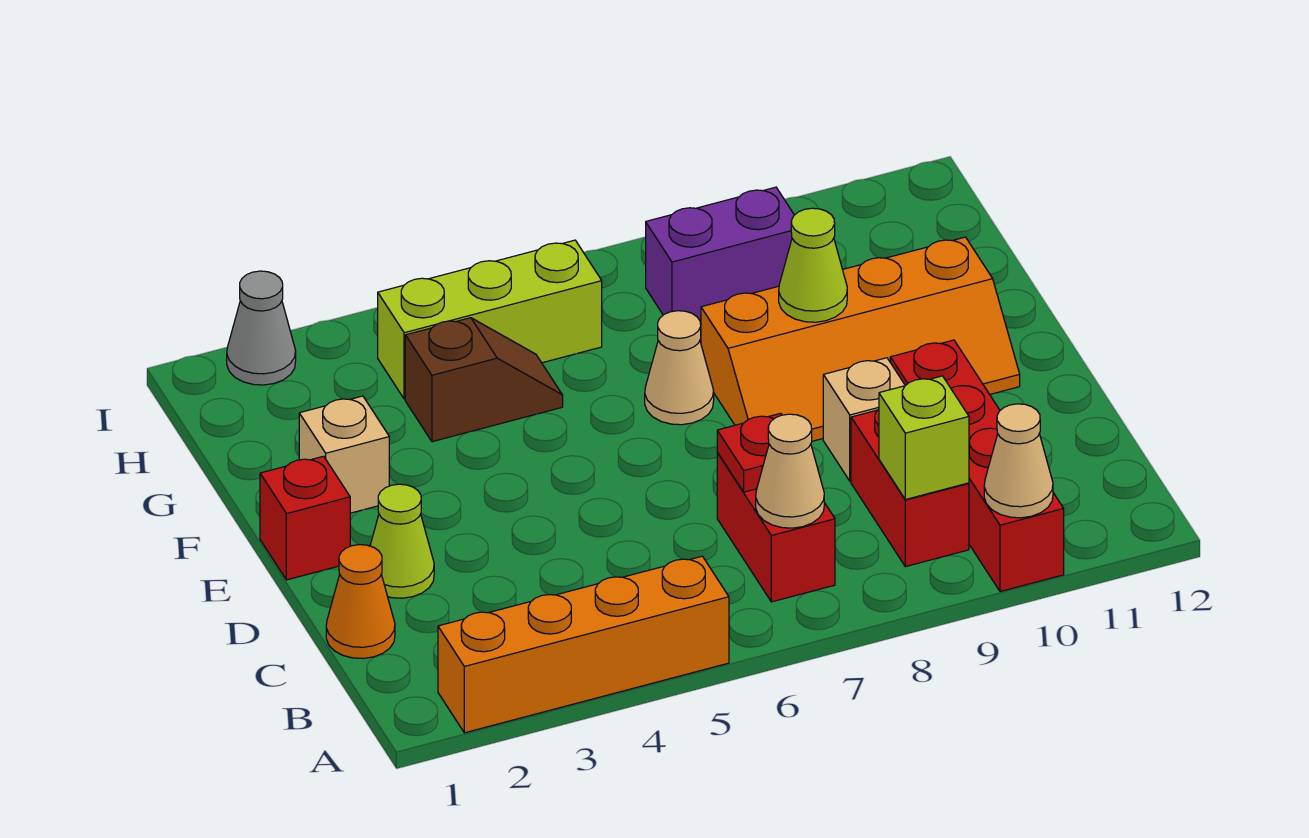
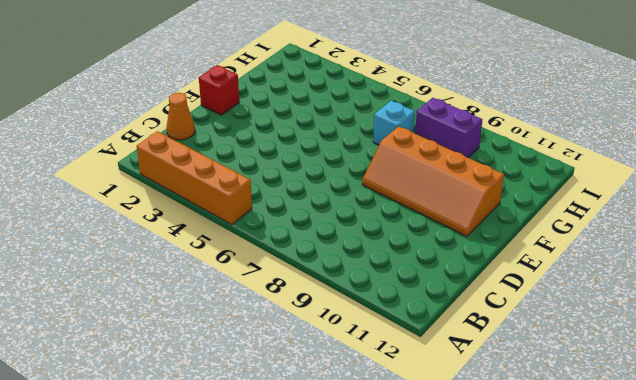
cyan brick G7 level 1 -> none
none -> red brick A10:D10 level 1
none -> red brick B7:C7 level 1
none -> red brick B9:C9 level 1

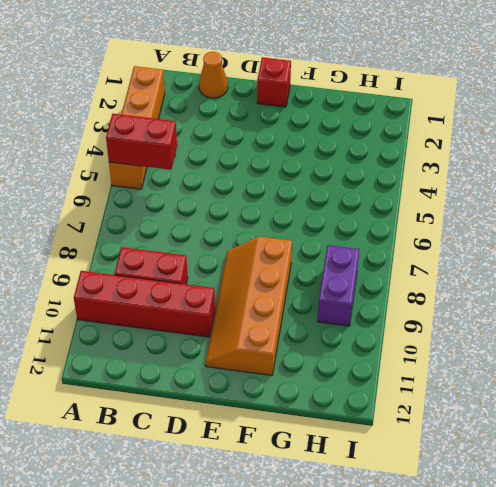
red brick A5:B5 level 2 -> red brick B7:C7 level 1
none -> lime cone D2 level 1
none -> tan brick D9 level 1
none -> tan brick F2 level 1

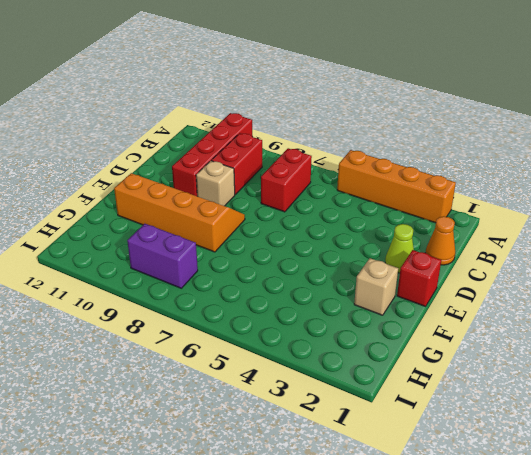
none -> tan cone F7 level 1
none -> brown slope G4:G5 level 1 top 4
none -> lime brick H4:H6 level 1

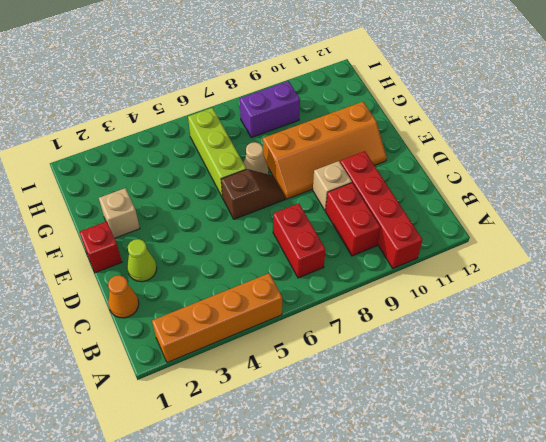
brown slope E6:E7 level 1 top 6 -> brown slope G4:G5 level 1 top 4
lime brick F6:H6 level 1 -> lime brick H4:H6 level 1
none -> grey cone I2 level 1
none -> tan cone A10 level 2
none -> tan cone B7 level 2

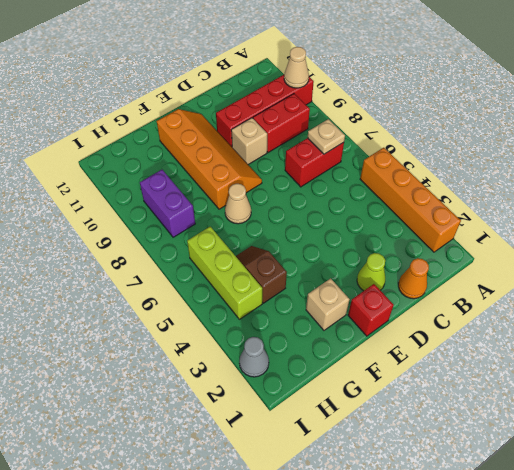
tan plate B7 level 2 -> tan cone B7 level 2
none -> lime brick B9 level 2
none -> red plate C7 level 2
none -> lime cone F9 level 2

